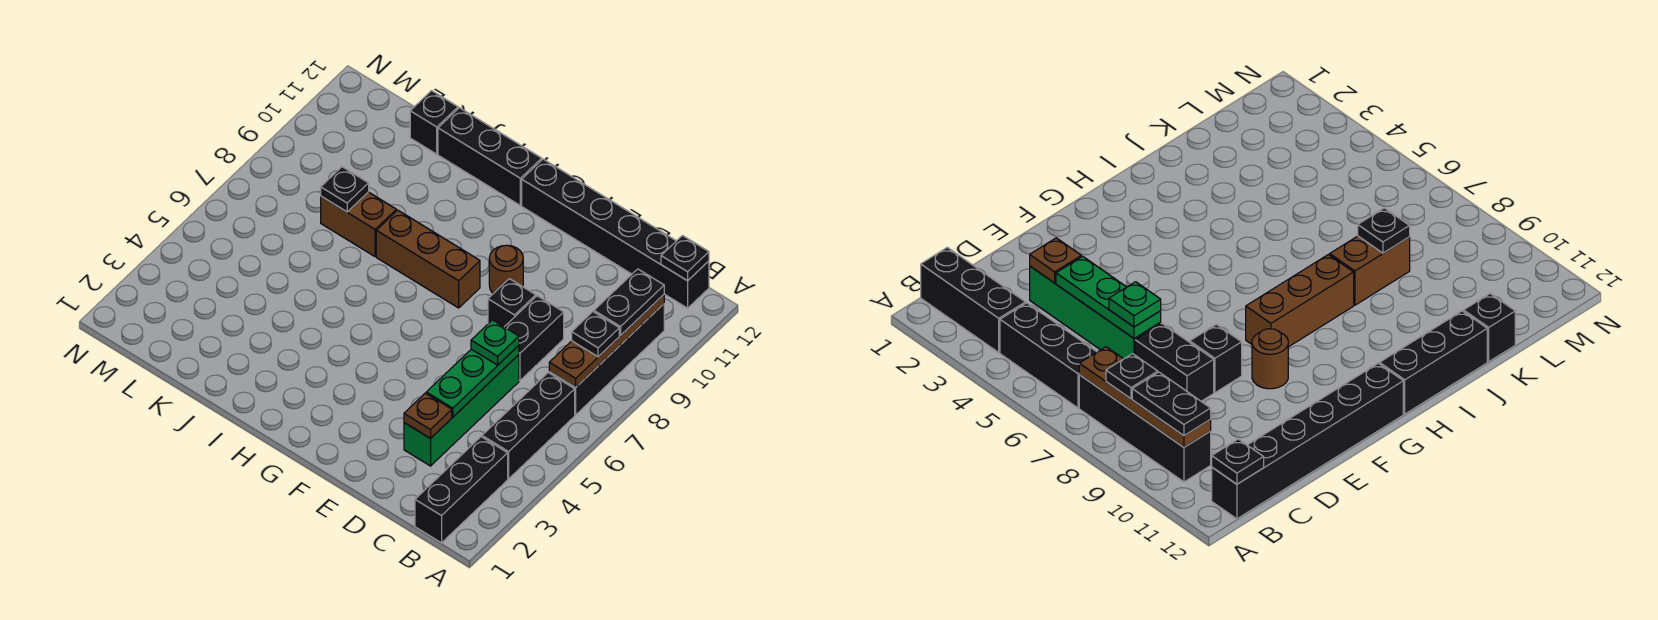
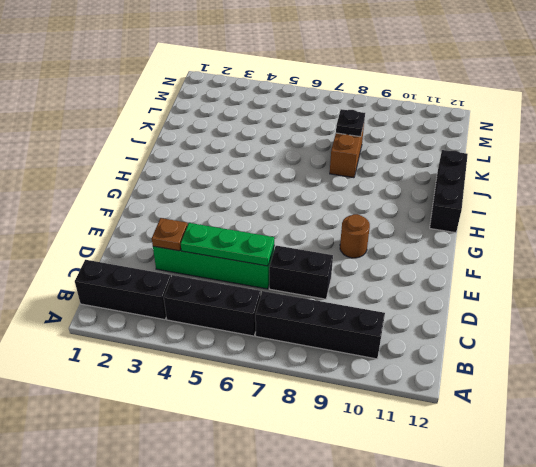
none -> black brick B12:G12 level 1
none -> black brick E8 level 1
none -> brown brick G8:I8 level 1

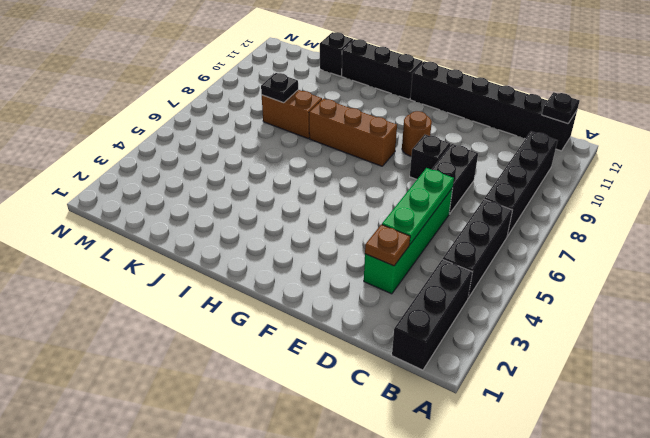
none -> brown plate B7:B10 level 2
none -> black plate B8 level 3
none -> black plate B9:B10 level 3

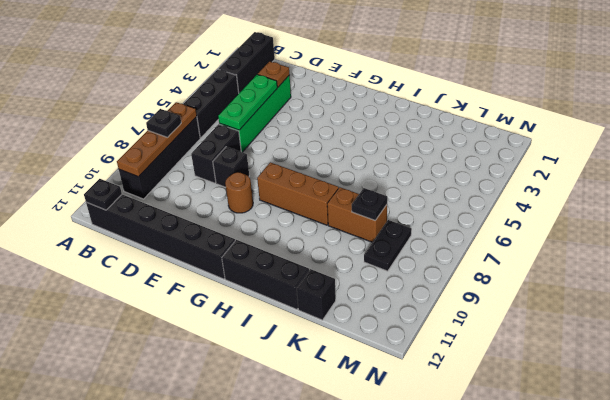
black plate L8:L9 level 1 -> black plate B9:B10 level 3
none -> green plate D6 level 3

